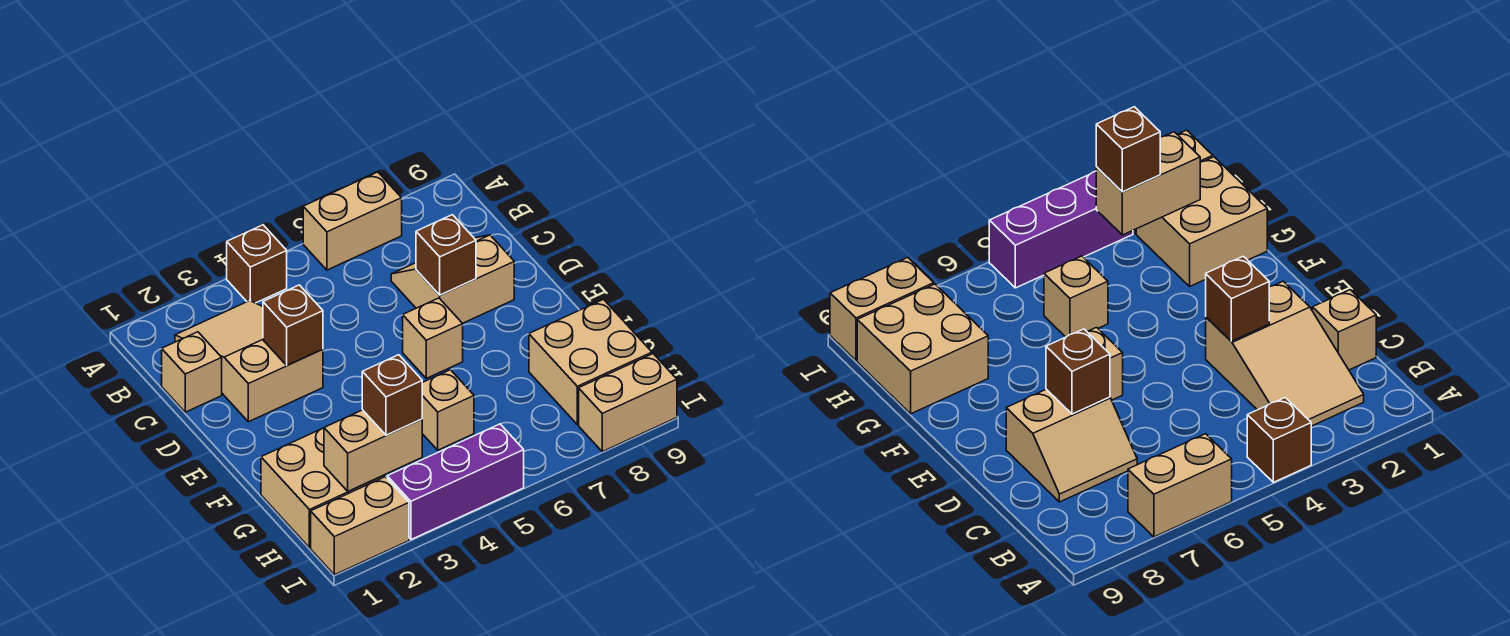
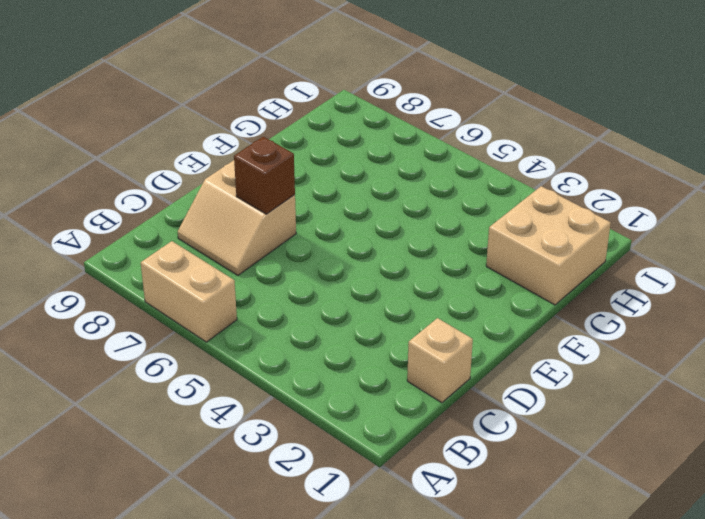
none -> brown brick A4 level 1
none -> tan slope B2:D3 level 1 top D
none -> tan brick E6 level 1

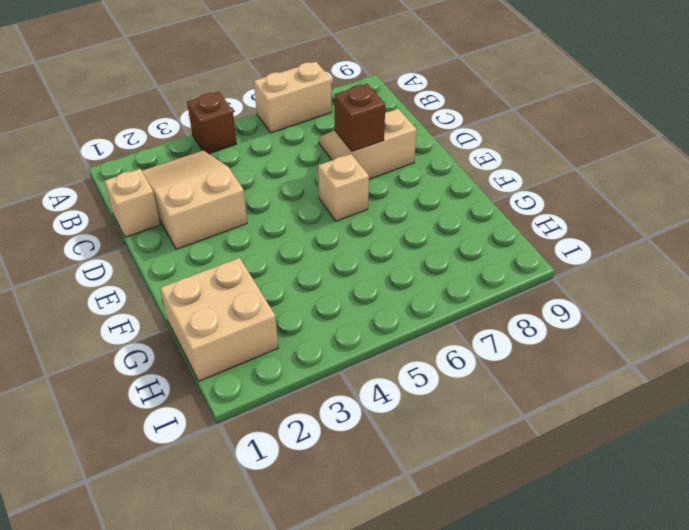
none -> tan brick G5 level 1
none -> tan brick G8:H9 level 1
none -> tan brick I1:I2 level 1

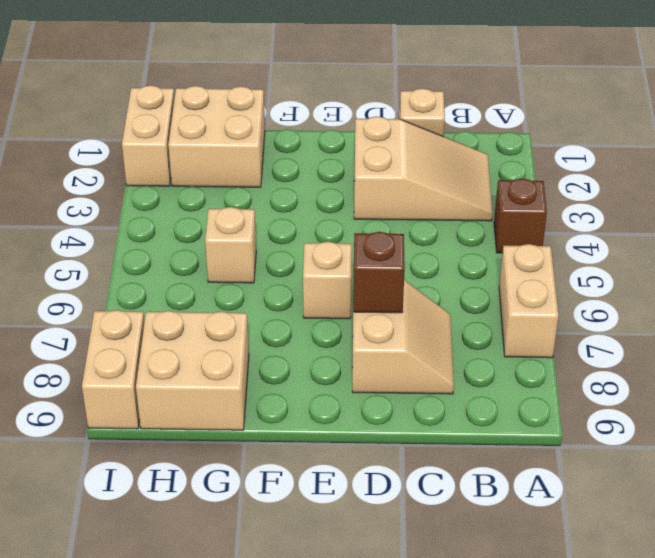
none -> purple brick I3:I5 level 1
none -> brown brick D3 level 2
none -> tan brick H2:H3 level 2

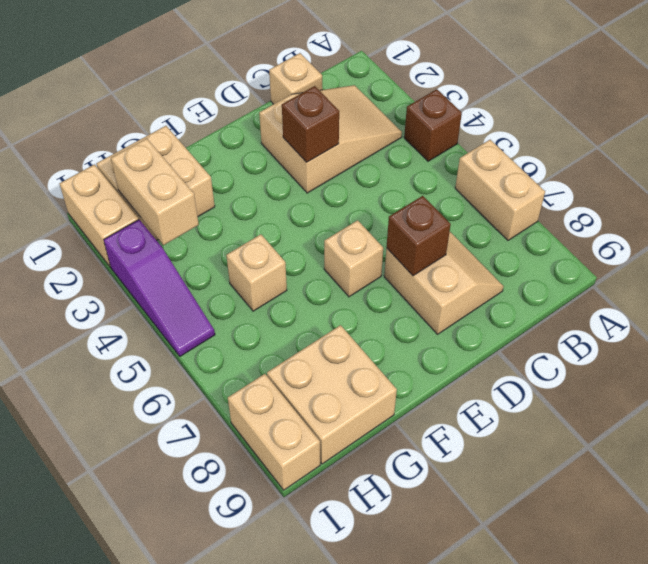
purple slope I3:I5 level 1 top 3 -> purple brick I3:I5 level 1
none -> brown brick H3 level 3

